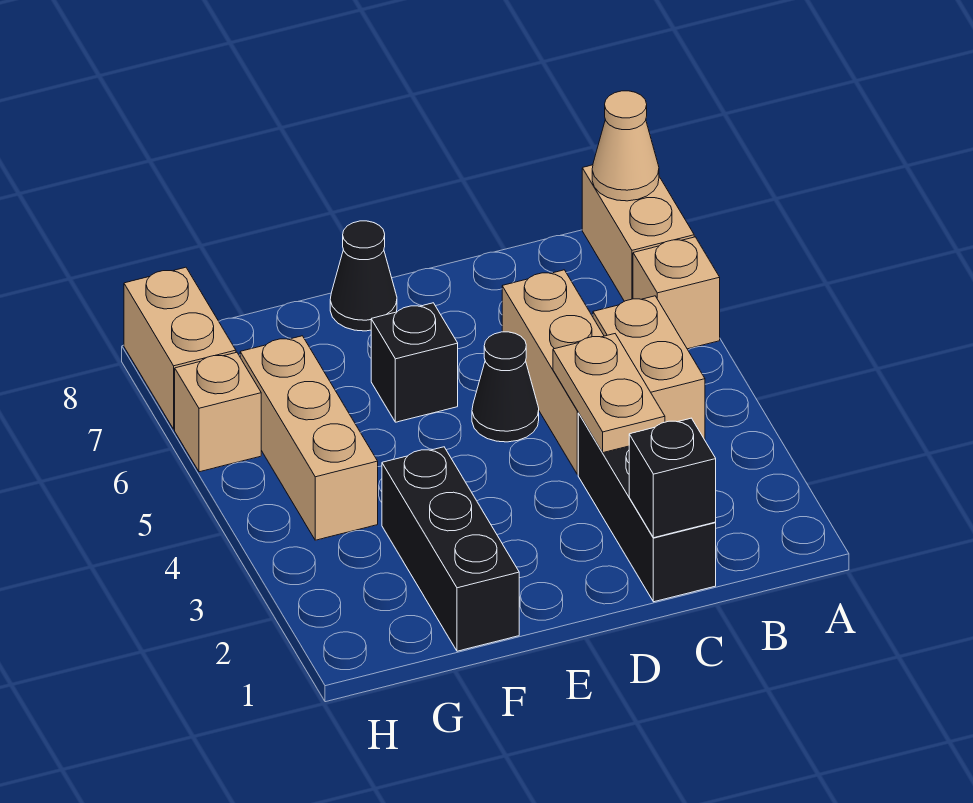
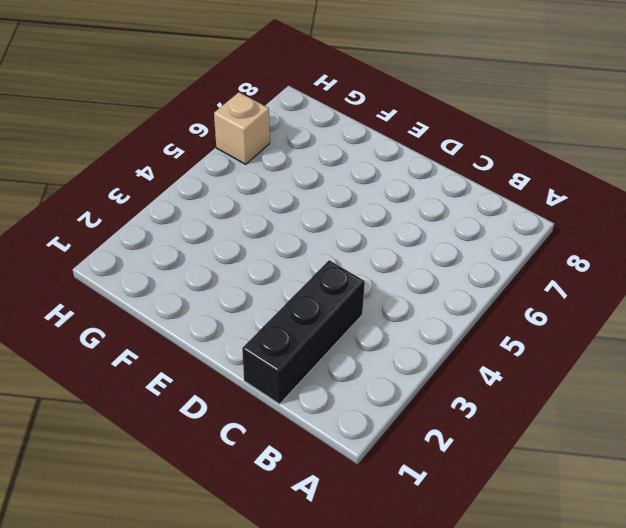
none -> tan brick A6 level 1
none -> tan brick A7:A8 level 1
none -> tan brick B4:B5 level 1

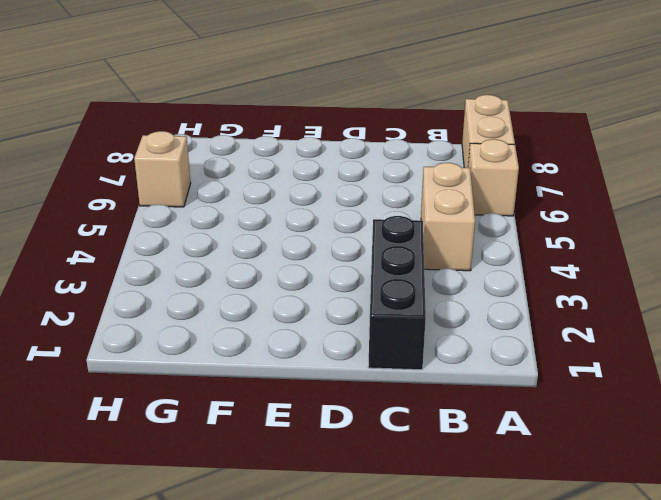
none -> tan brick C4:C6 level 1
none -> black cone D5 level 1
none -> black brick E6 level 1

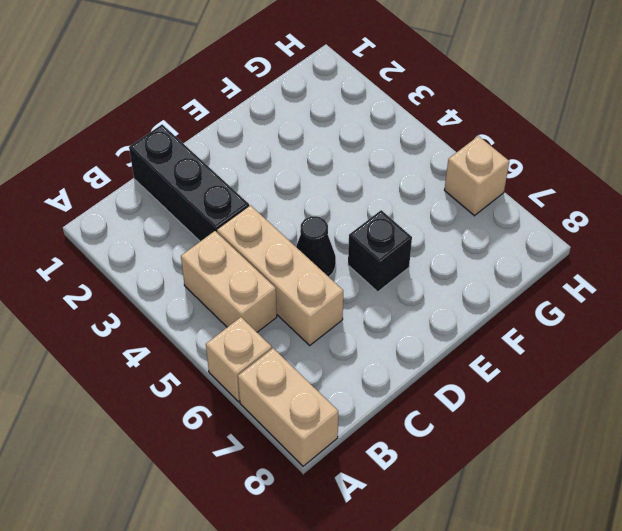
none -> black cone E8 level 1
none -> black brick F1:F3 level 1
none -> tan brick G4:G6 level 1

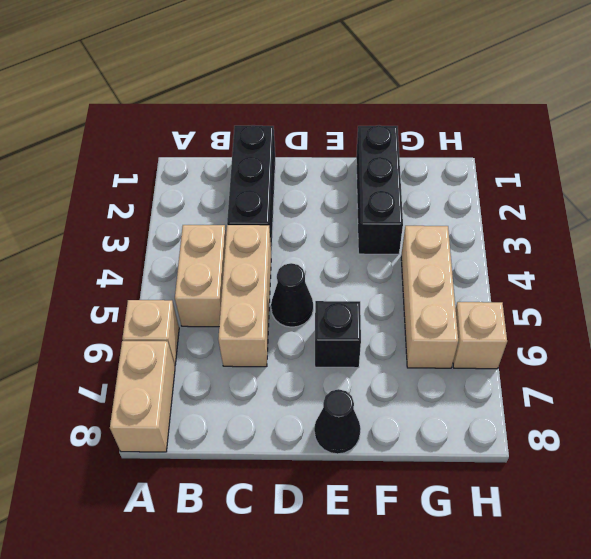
none -> tan brick H7:H8 level 1
none -> tan cone A8 level 2
none -> black brick C1 level 2

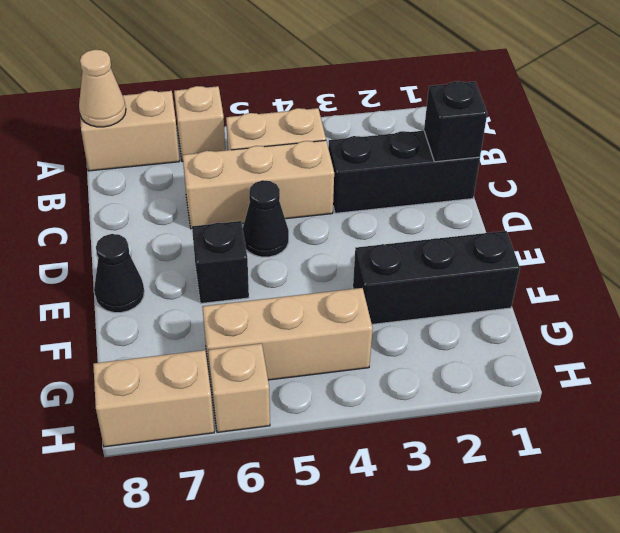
none -> tan plate C3:C4 level 2

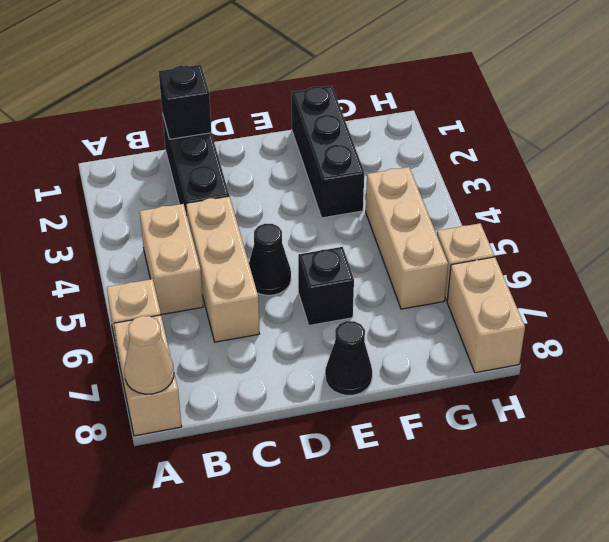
none -> tan plate C3:C4 level 2

